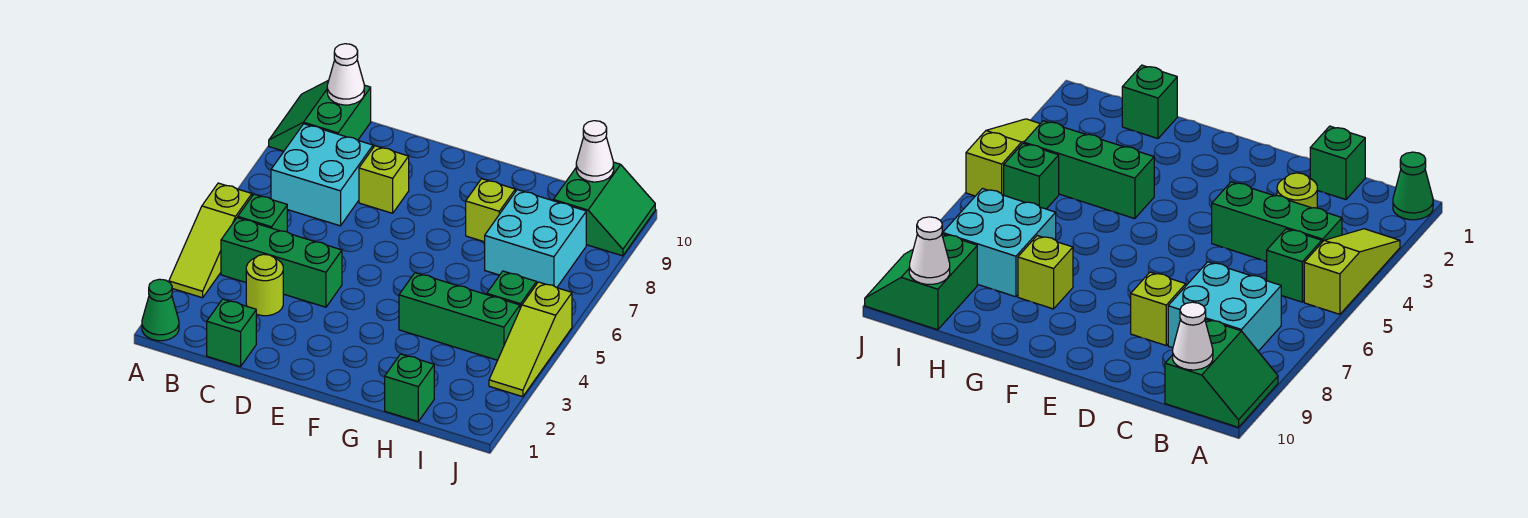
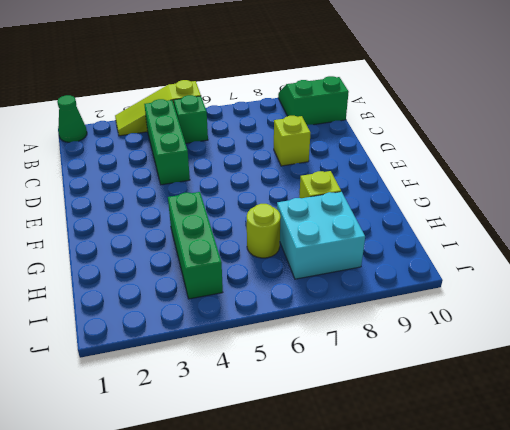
lime round brick H6 level 1 -> lime round brick C3 level 1
none -> cyan brick B7:C8 level 1
none -> green brick C1 level 1
none -> green brick H1 level 1

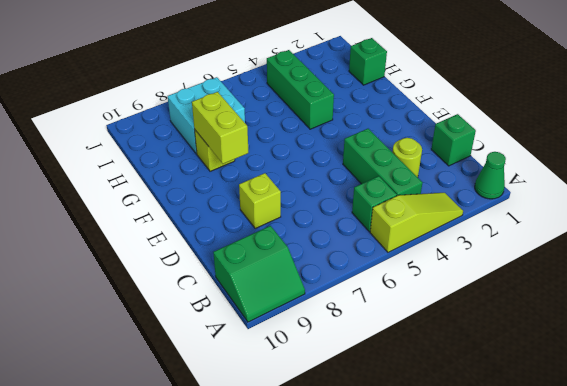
lime brick F8:G8 level 2 -> none
none -> cyan brick B7:C8 level 1
none -> green brick I5 level 1
none -> green slope I9:J10 level 1 top I

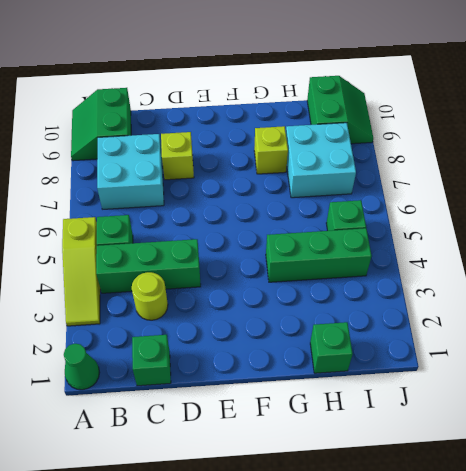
none -> lime slope J3:J5 level 1 top 5
none -> white cone B10 level 2
none -> white cone I10 level 2

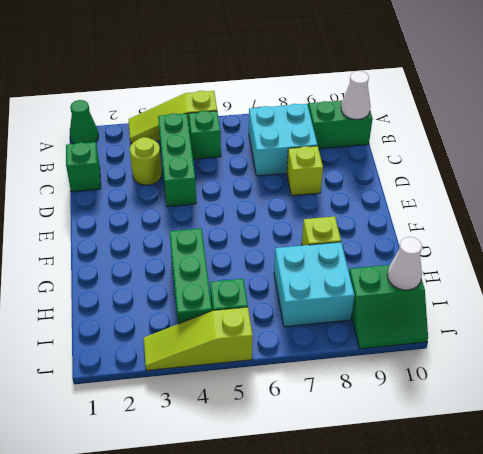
none -> green brick H1 level 1

